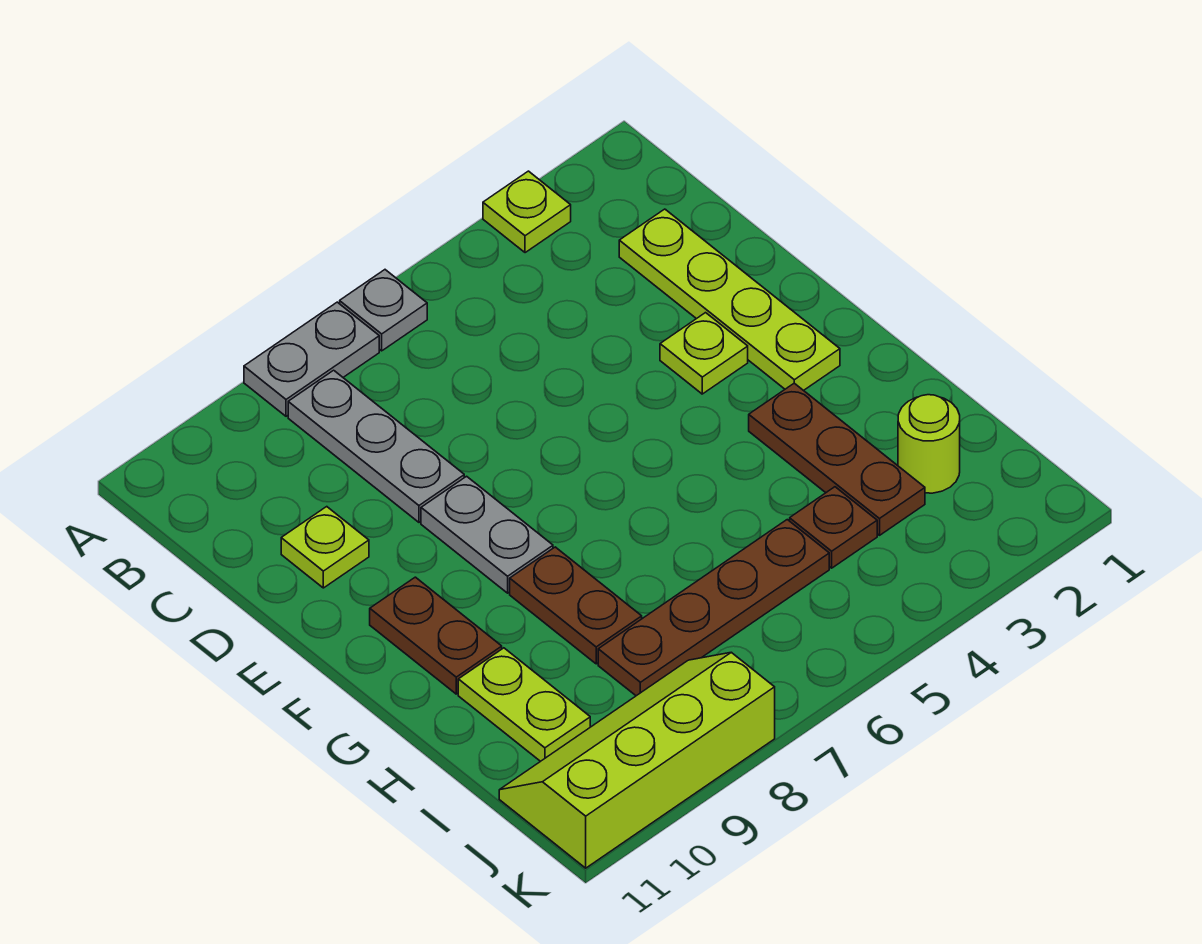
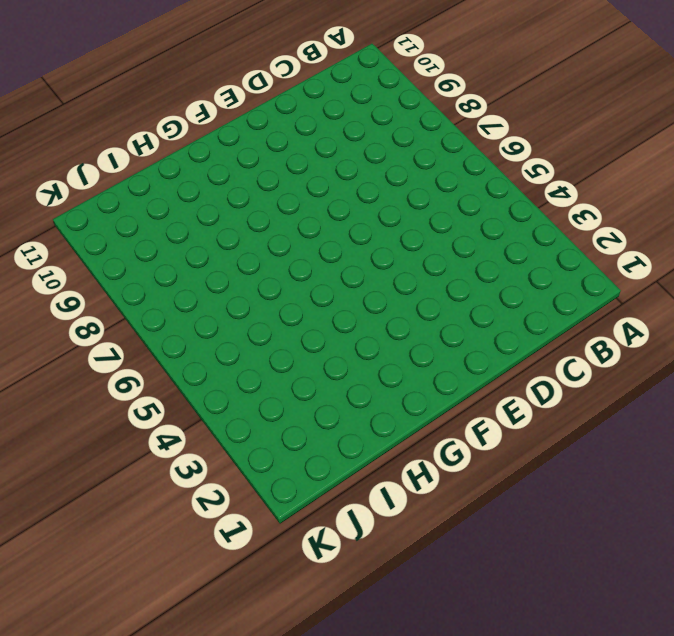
none -> lime plate A3 level 1
none -> grey plate A6 level 1
none -> grey plate A7:A8 level 1

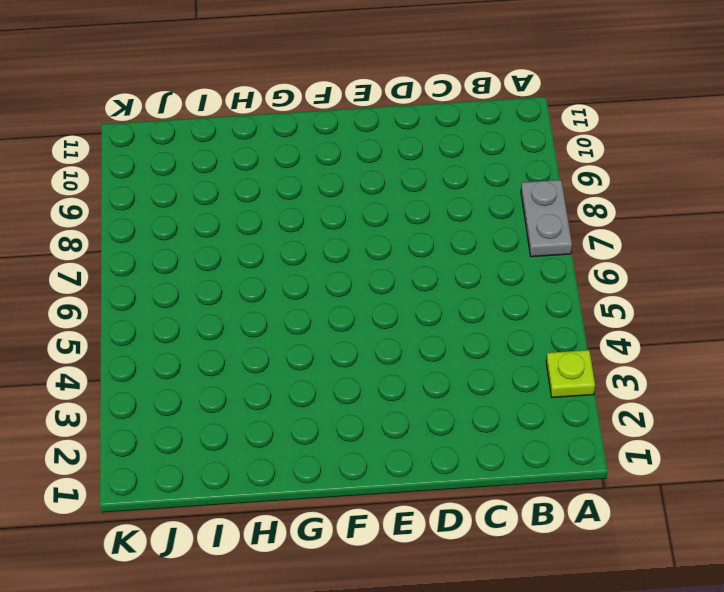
none -> grey plate A6 level 1
none -> grey plate B8:D8 level 1
none -> lime plate C2:F2 level 1

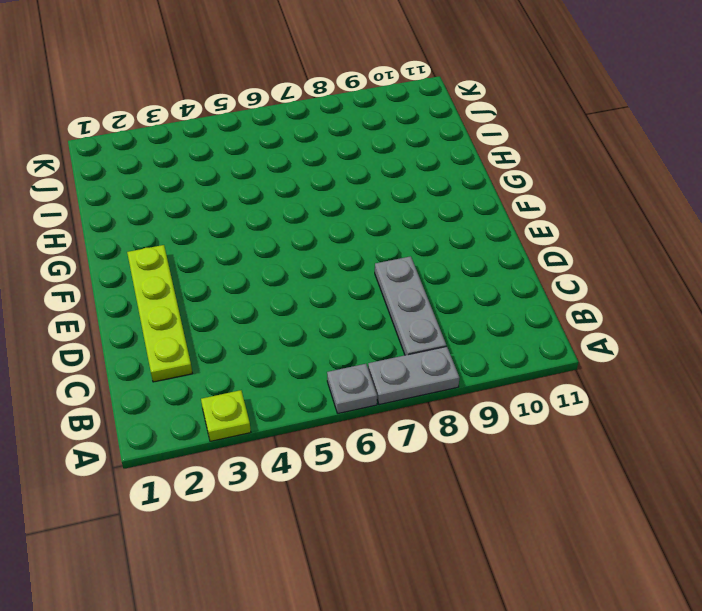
none -> lime plate D10 level 1
none -> lime plate E3 level 1
none -> grey plate E8:F8 level 1

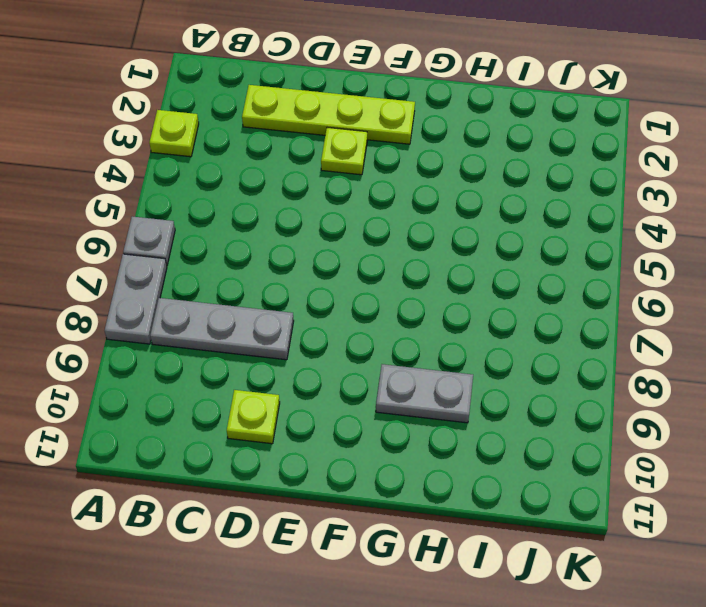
grey plate G9:H9 level 1 -> grey plate E8:F8 level 1
none -> brown plate F10:G10 level 1
none -> brown plate G3:I3 level 1
none -> brown plate G8:H8 level 1

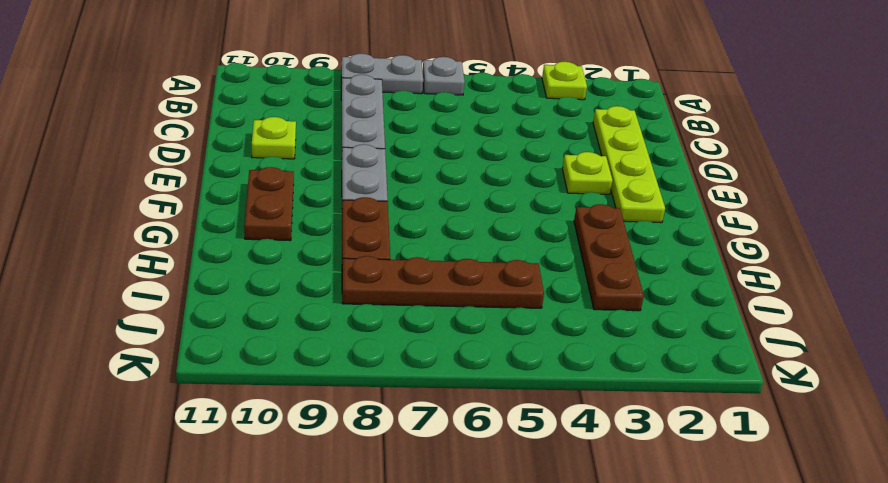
none -> lime plate H10:I10 level 1
none -> lime round brick I2 level 1
none -> brown plate I4 level 1

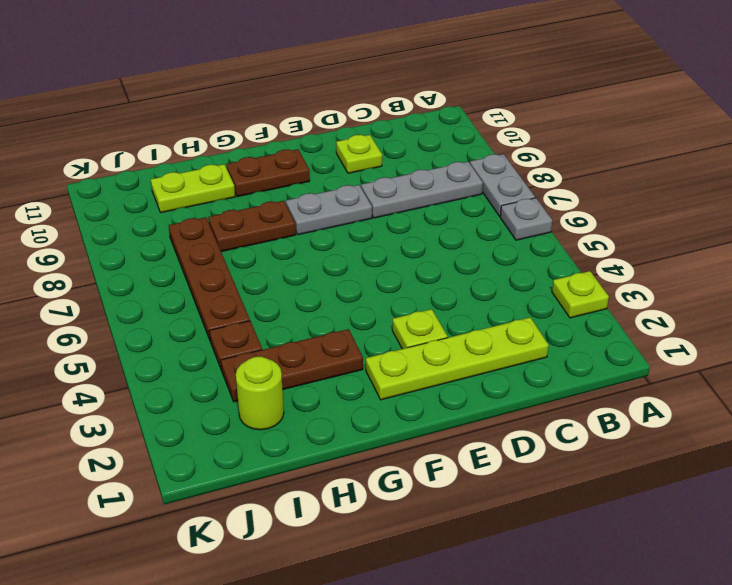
none -> lime slope J8:K11 level 1 top K

